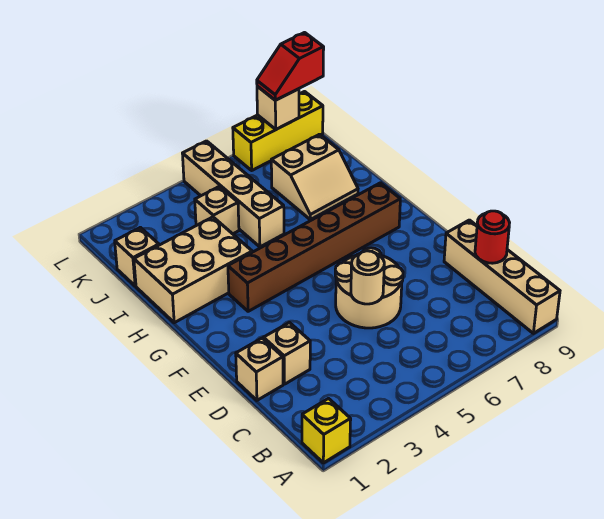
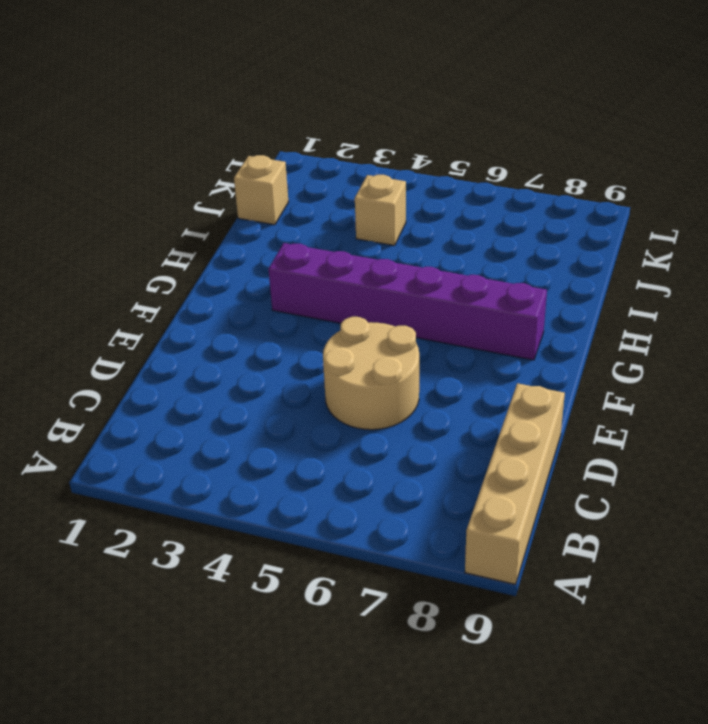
purple brick G3:G8 level 1 -> brown brick G3:G8 level 1
none -> yellow brick A1 level 1
none -> tan brick D1 level 1
none -> tan brick D2 level 1

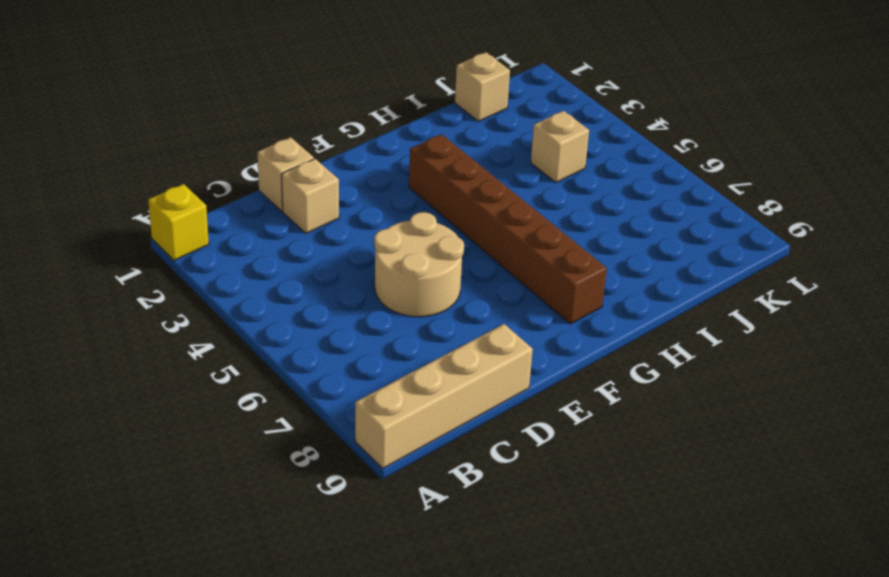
none -> tan brick H1:I3 level 1
none -> tan brick I5:L5 level 1
none -> tan slope I7:J8 level 1 top J

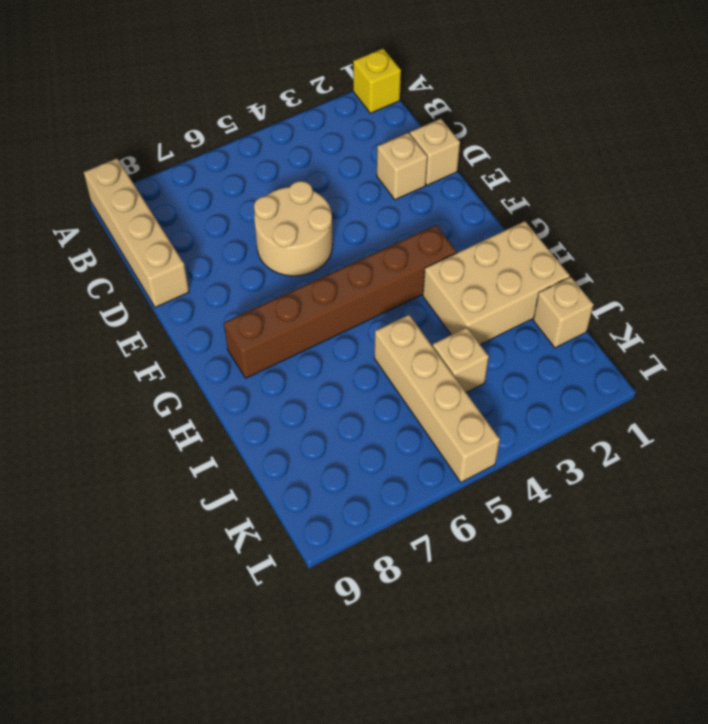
none -> tan slope I7:J8 level 1 top J
none -> yellow brick L7:L9 level 1
none -> red round brick C9 level 2

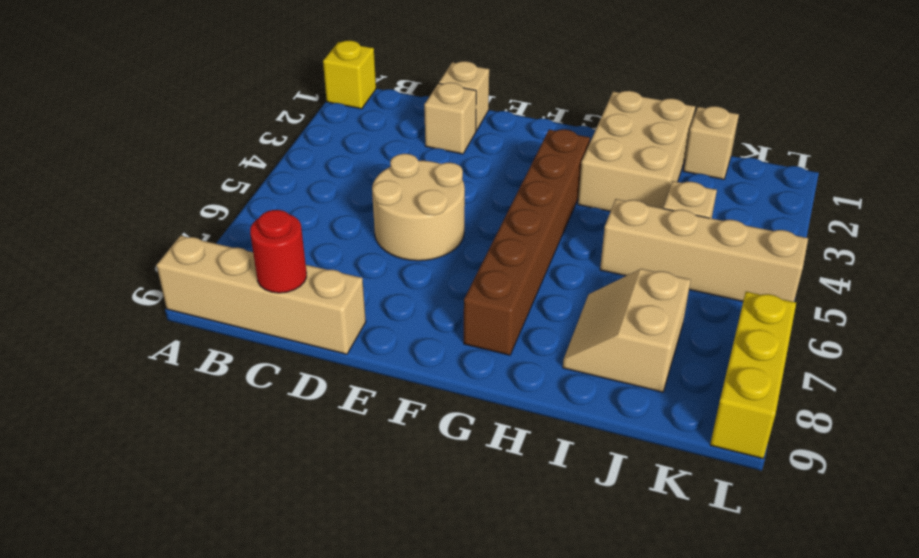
none -> tan round brick D5 level 2
none -> tan brick L8 level 2
none -> red slope L8:L9 level 3 top 9

